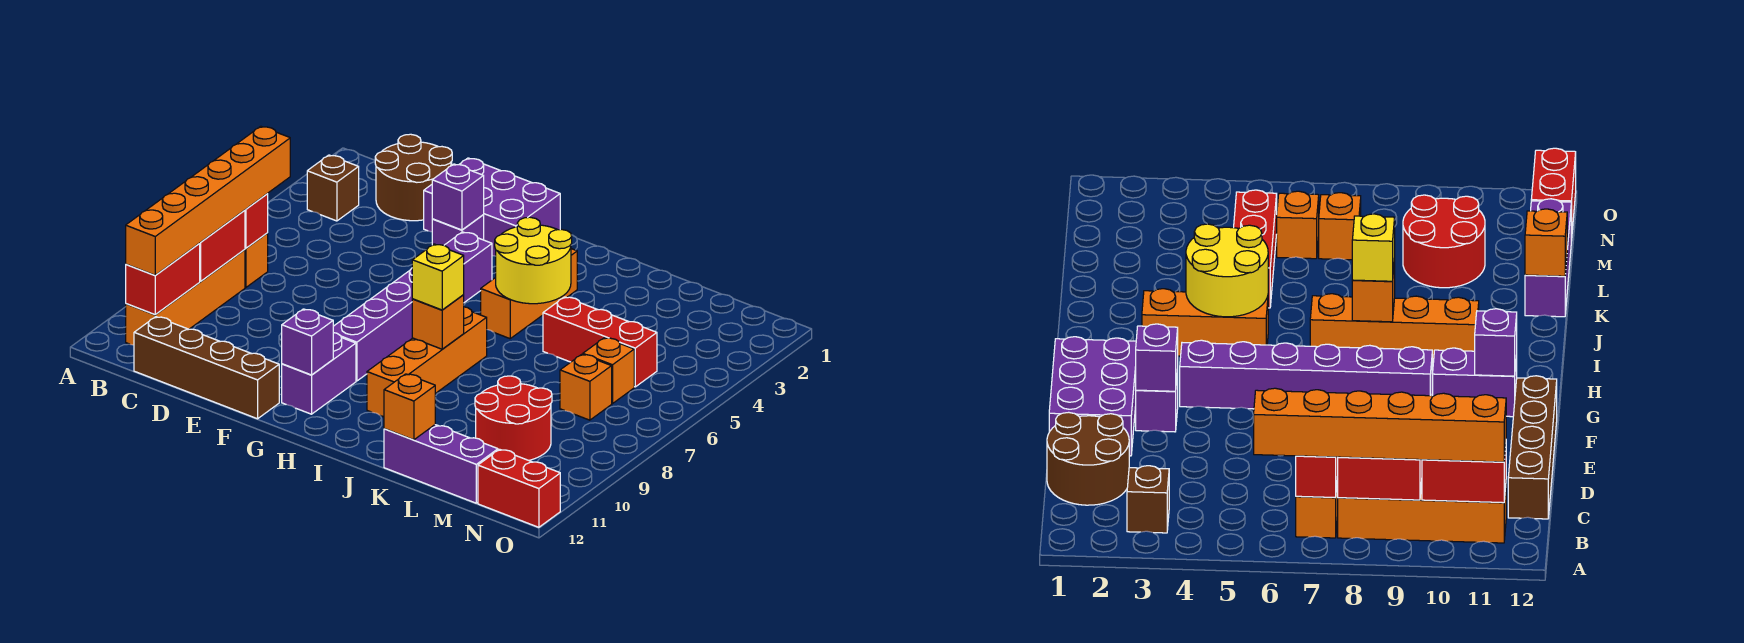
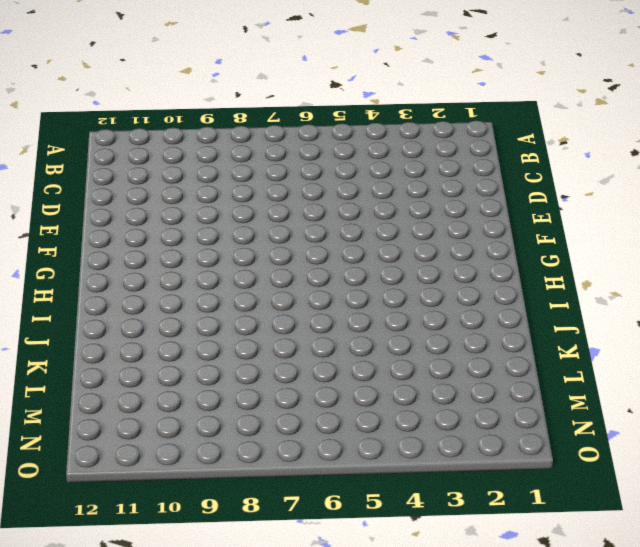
none -> brown brick B3 level 1
none -> orange brick B7 level 1
none -> orange brick B8:B11 level 1

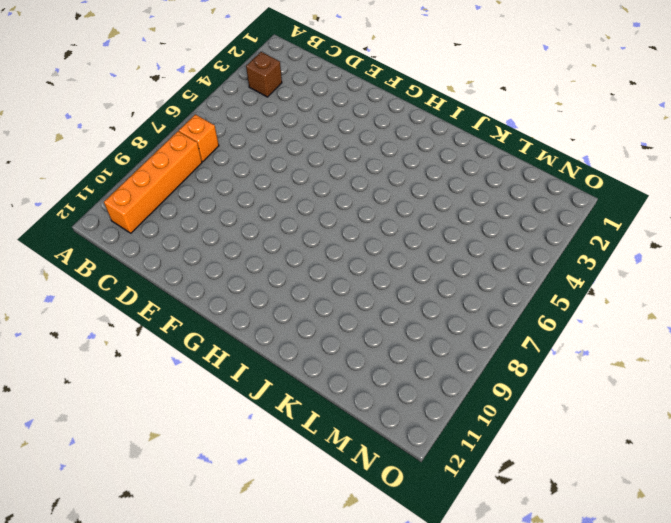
none -> brown round brick C1:D2 level 1
none -> brown brick C12:F12 level 1
none -> purple brick E1:G2 level 1

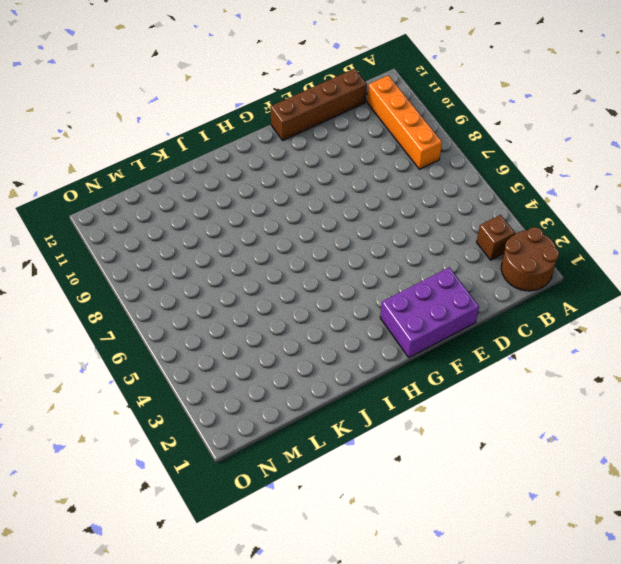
brown round brick A1:B2 level 1 -> brown round brick C1:D2 level 1
none -> orange brick B7 level 1
none -> purple brick F3 level 1
none -> purple brick G4:G9 level 1

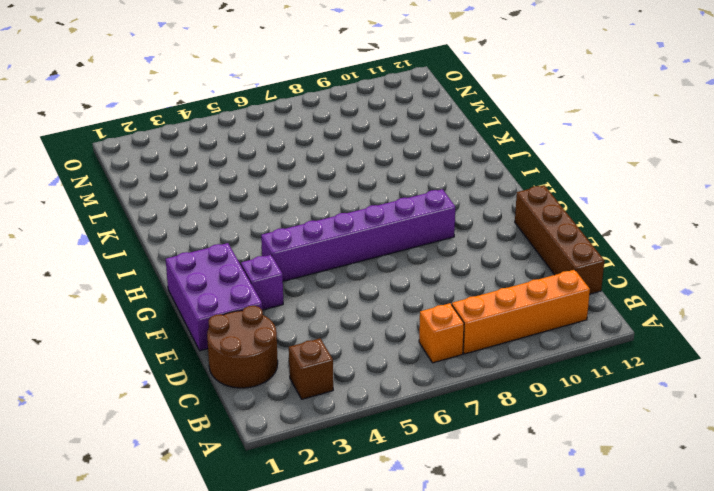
none -> purple brick G10:G11 level 1
none -> orange brick I3:I5 level 1
none -> orange brick I7:I10 level 1

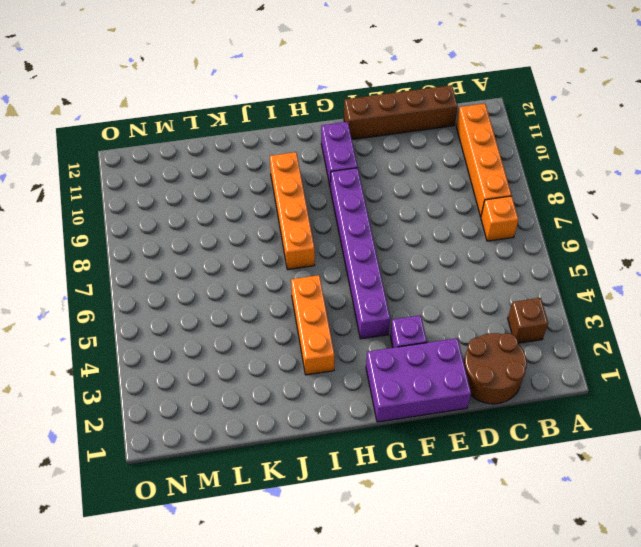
none -> red brick K5:M5 level 1
none -> purple brick K12:M12 level 1
none -> red round brick L9:M10 level 1

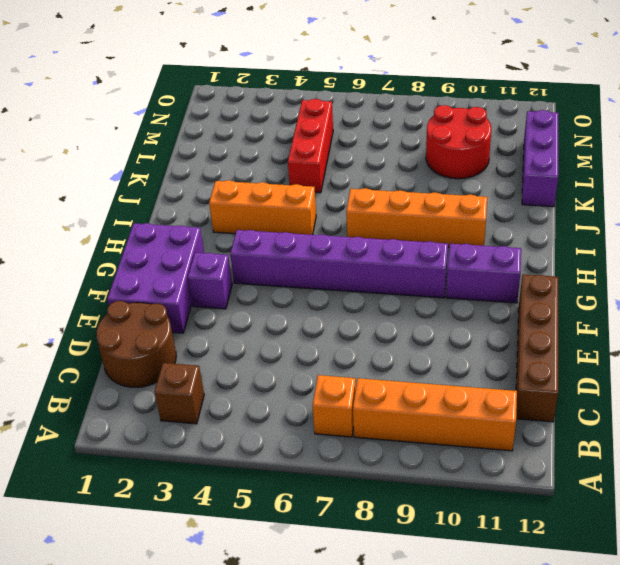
none -> orange brick M6 level 1
none -> orange brick M7 level 1
none -> red brick N12:O12 level 1

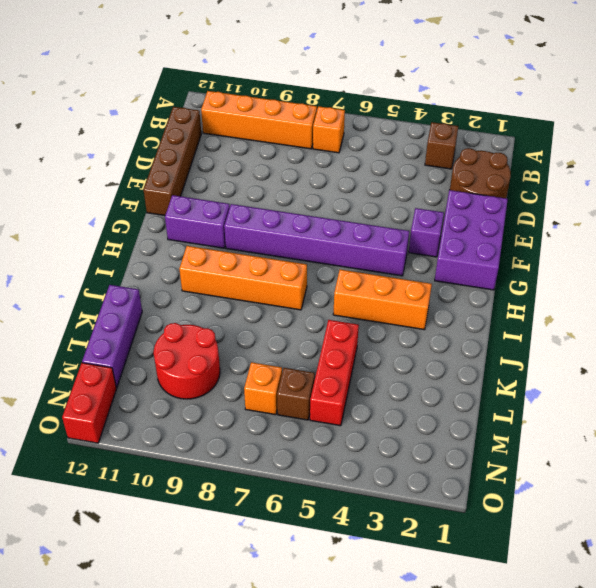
brown brick M6 level 1 -> orange brick M6 level 1
none -> red brick B7 level 2
none -> red brick B8:B9 level 2
none -> red brick B10:B11 level 2

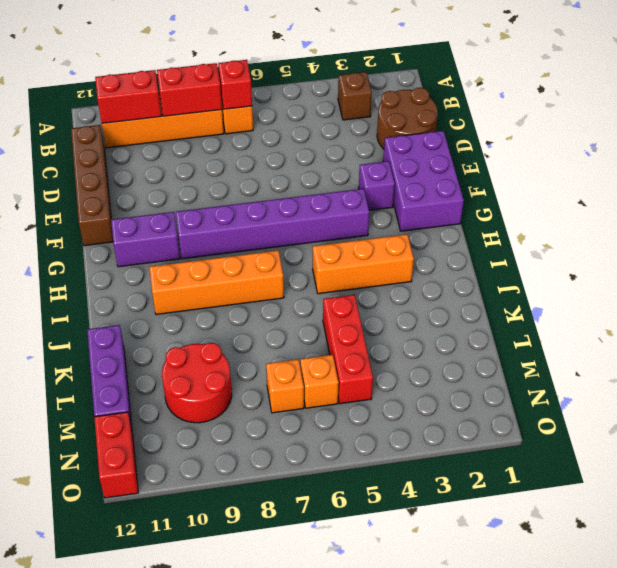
none -> purple brick F3 level 2
none -> purple brick G11 level 2
none -> yellow round brick I4:J5 level 2

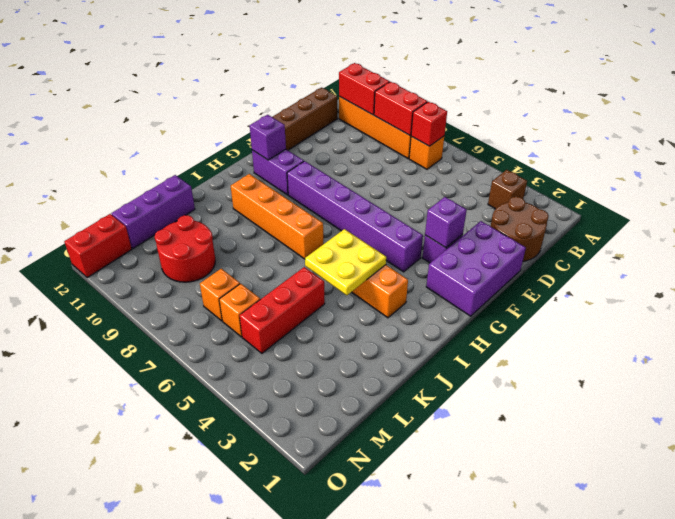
yellow plate I4:J5 level 2 -> yellow round brick I4:J5 level 2
none -> orange brick I8 level 2
none -> orange brick K12 level 2
none -> orange brick B6:B11 level 3

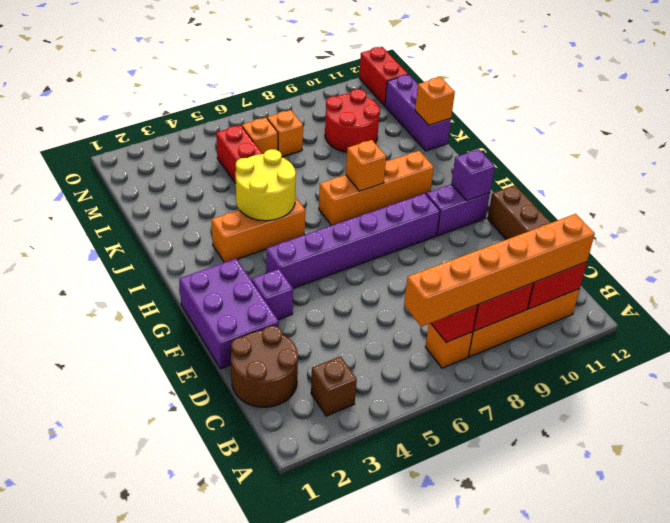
none -> purple brick F3 level 2
none -> yellow brick I8 level 3

